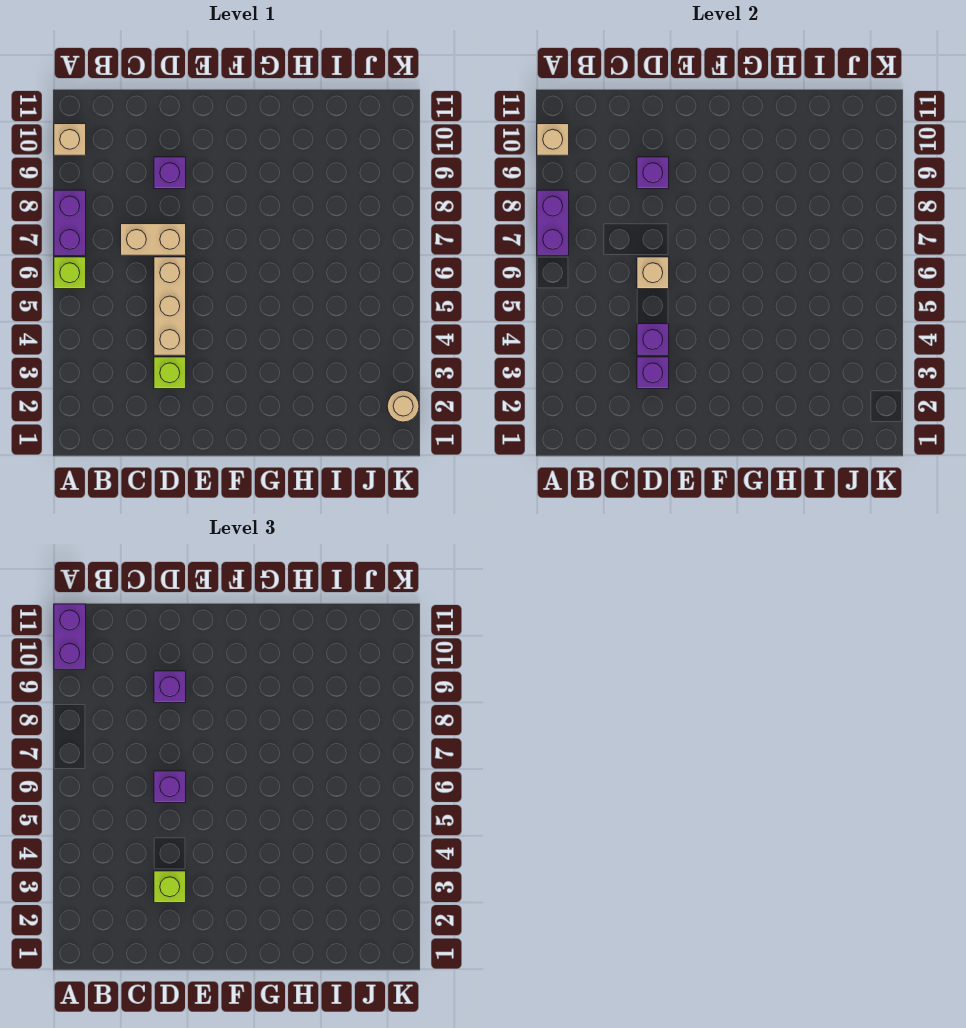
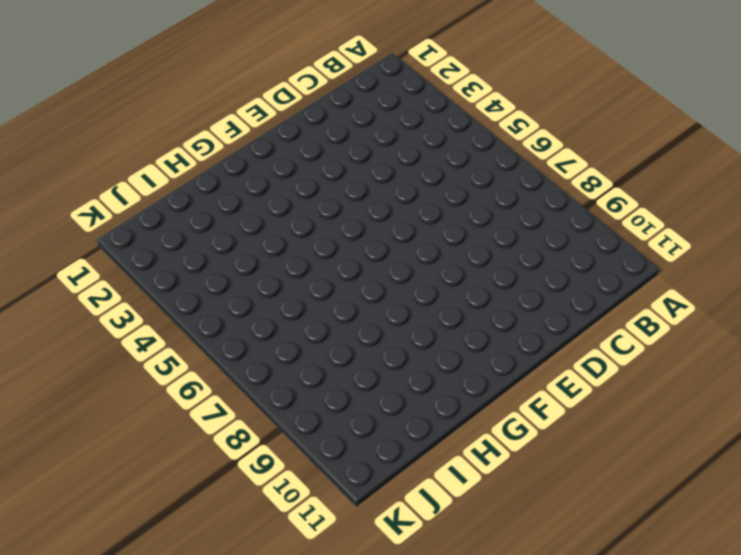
none -> lime brick A6 level 1
none -> purple brick A7:A8 level 1
none -> tan brick A10 level 1

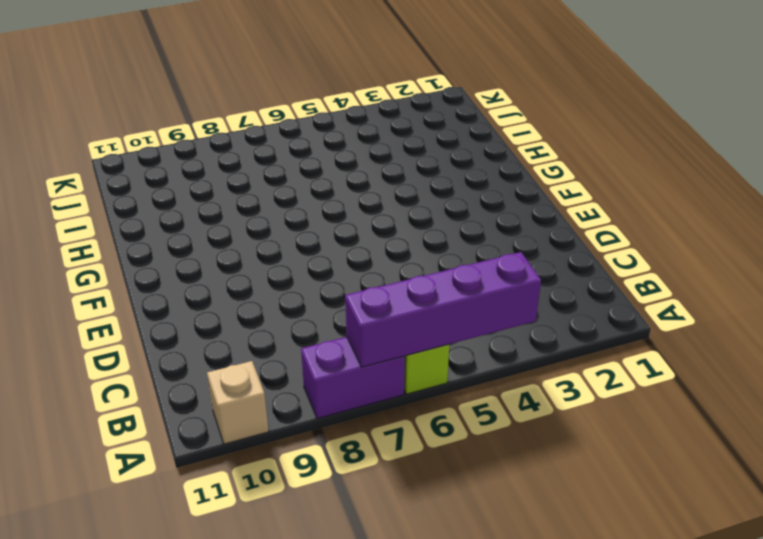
purple brick A4:A7 level 2 -> purple brick A7:A8 level 2
none -> tan brick C7:D7 level 1
none -> lime brick D3 level 1
none -> tan brick D4:D6 level 1

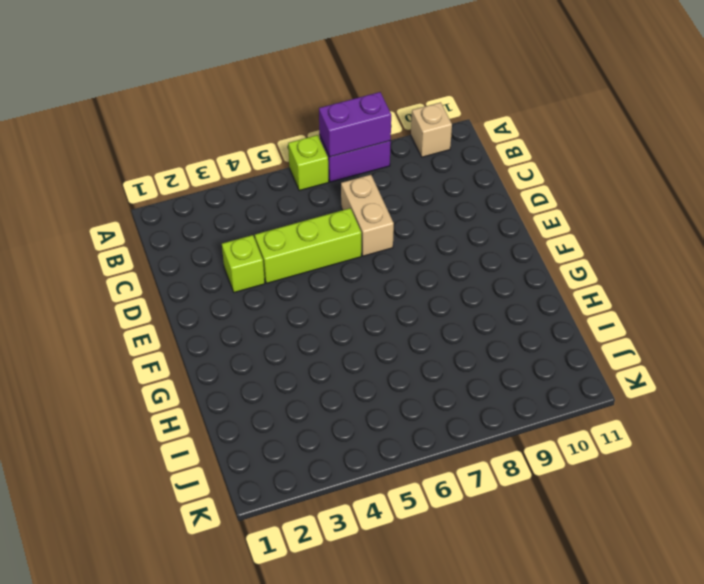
lime brick D4:D6 level 1 -> tan brick D4:D6 level 1
none -> purple brick D9 level 1
none -> tan round brick K2 level 1
none -> tan brick A10 level 2

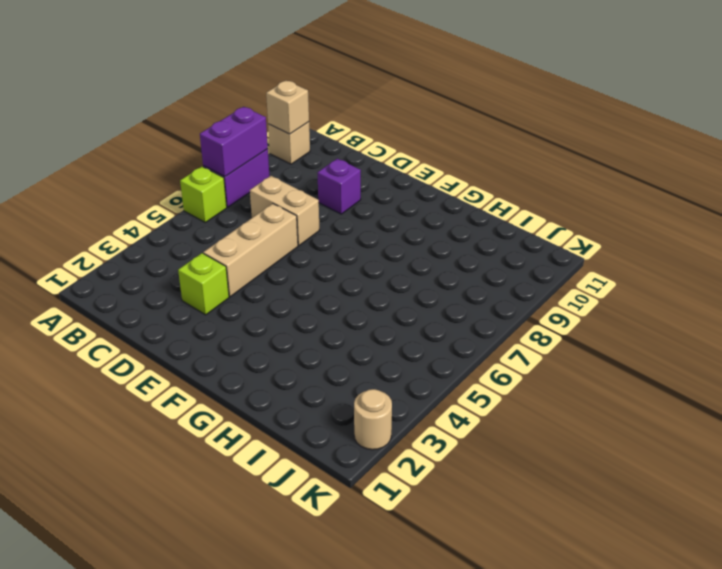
none -> purple brick D3 level 2
none -> purple brick D4 level 2
none -> tan brick D6 level 2

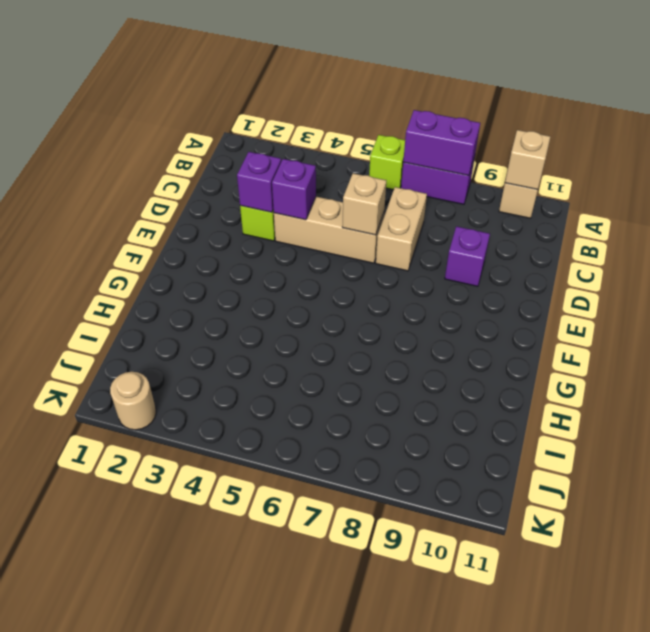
none -> purple brick D9 level 2
none -> purple brick A10:A11 level 3
none -> lime brick D3 level 3

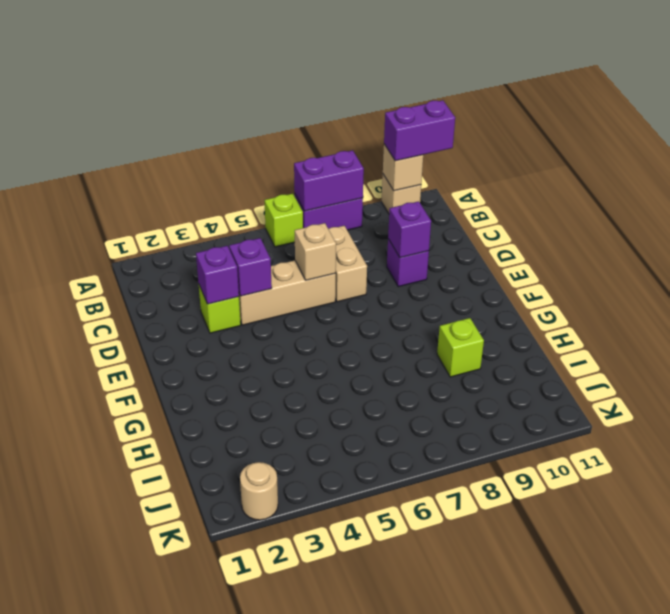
lime brick H9 level 1 -> lime brick D3 level 3
none -> purple brick D6 level 3
none -> purple brick D9 level 3

